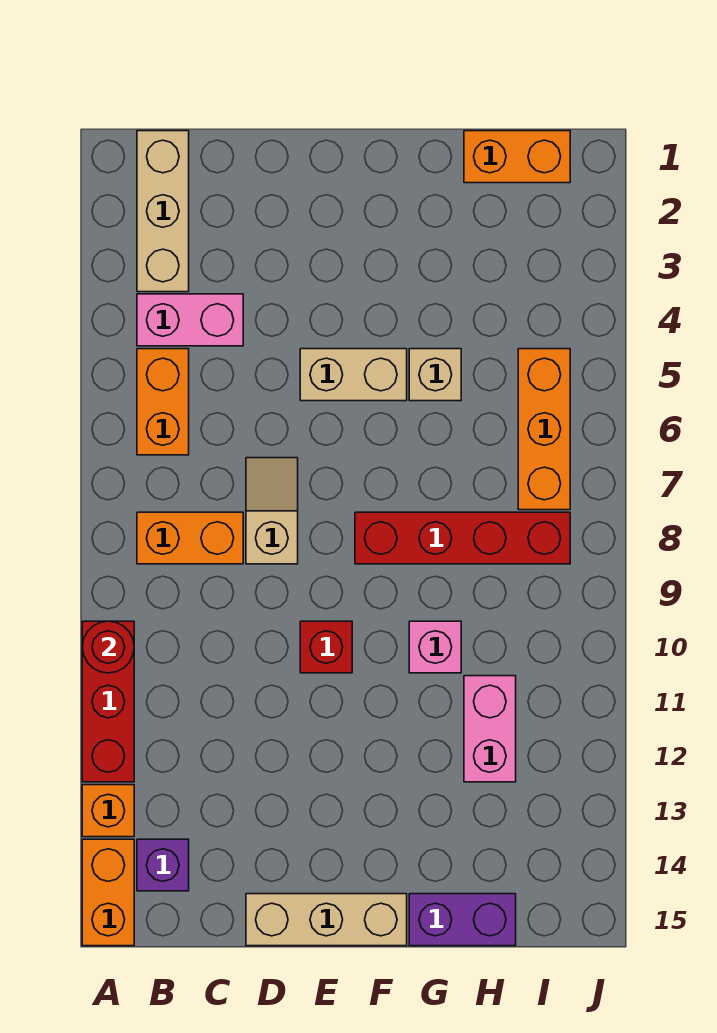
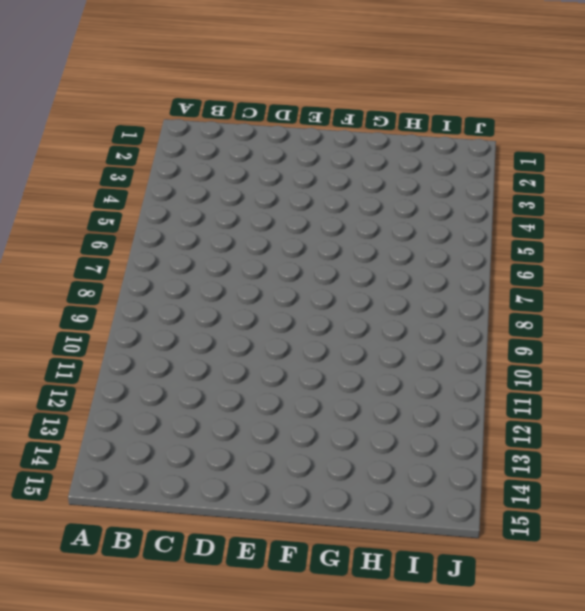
none -> red brick A10:A12 level 1
none -> orange brick A13 level 1
none -> orange brick A14:A15 level 1

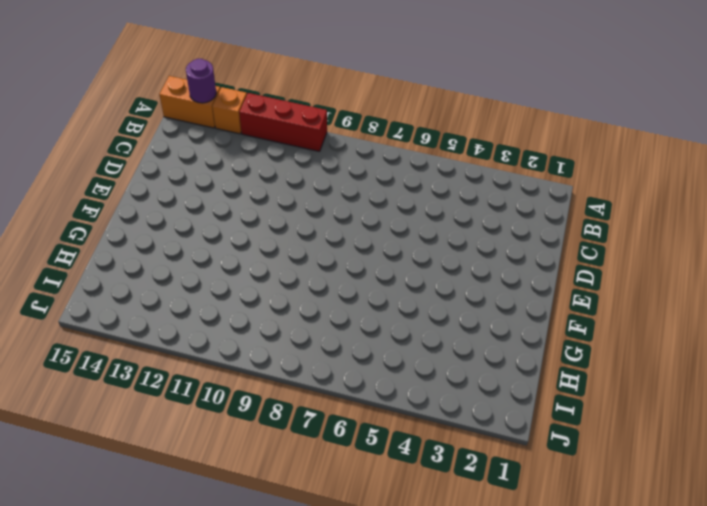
purple round brick A14 level 2 -> none
none -> tan brick B1:B3 level 1
none -> pink brick B4:C4 level 1
none -> orange brick B5:B6 level 1

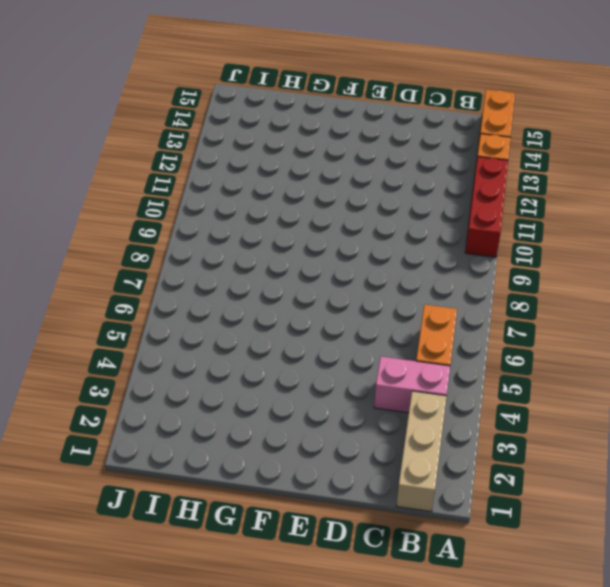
none -> orange brick B8:C8 level 1
none -> purple brick B14 level 1
none -> tan slope D7:D8 level 1 top 8

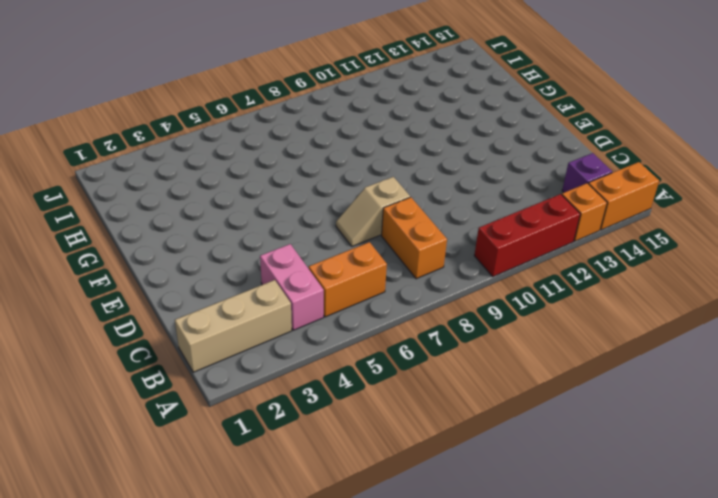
none -> tan brick D15:F15 level 1
none -> tan brick E5:F5 level 1
none -> red brick E10 level 1

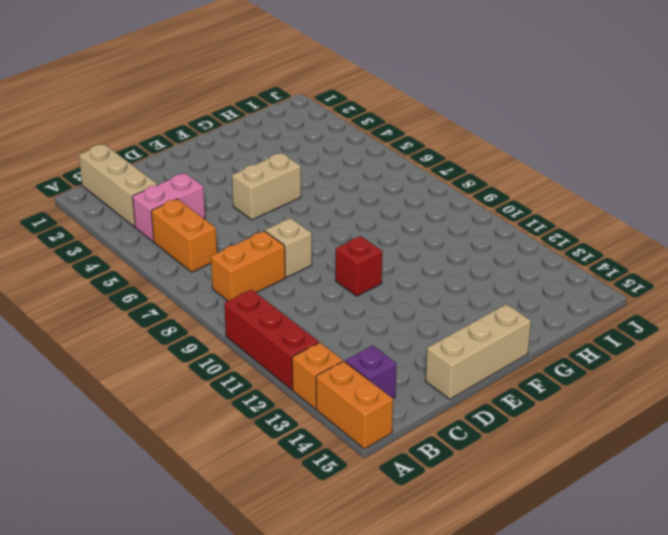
none -> red brick F8:I8 level 1
none -> tan brick G5 level 1
none -> pink brick G10 level 1

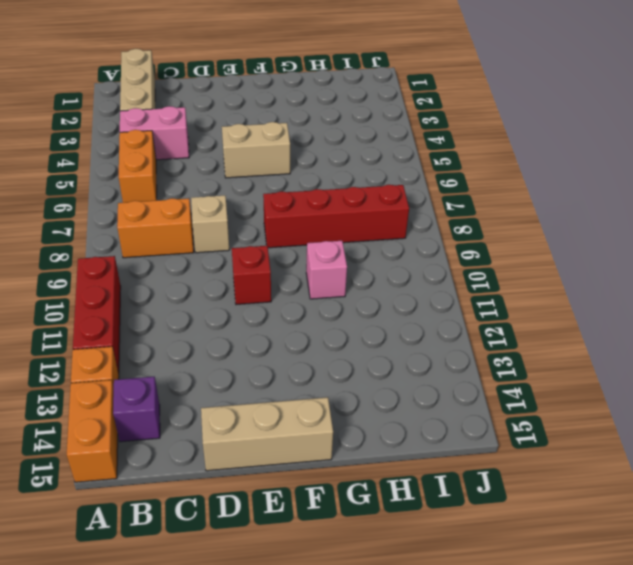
none -> tan brick G5 level 1
none -> purple brick G15:H15 level 1
none -> orange brick H1:I1 level 1

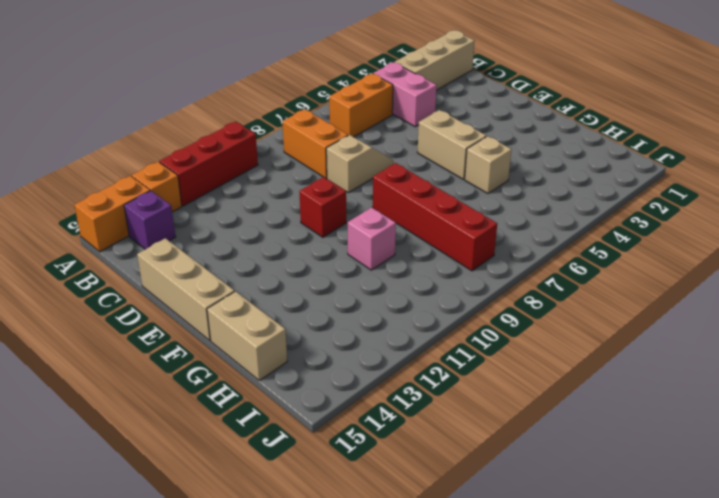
tan brick G15:H15 level 1 -> purple brick G15:H15 level 1
none -> orange brick H1:I1 level 1
none -> pink brick H11:H12 level 1
none -> orange brick I5:I7 level 1

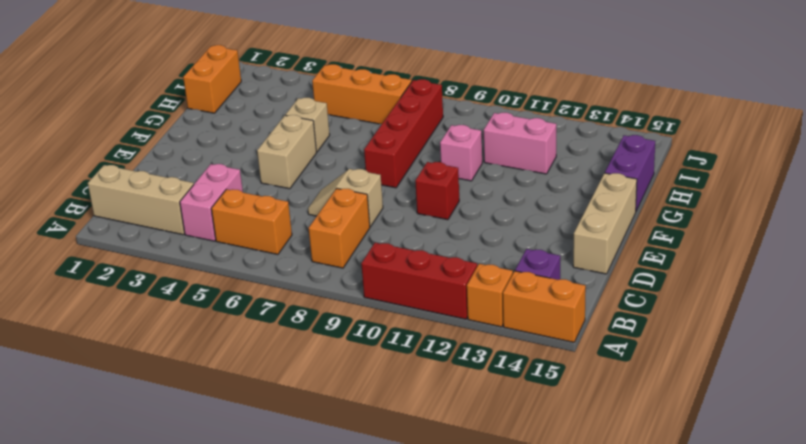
none -> red round brick A10 level 2

